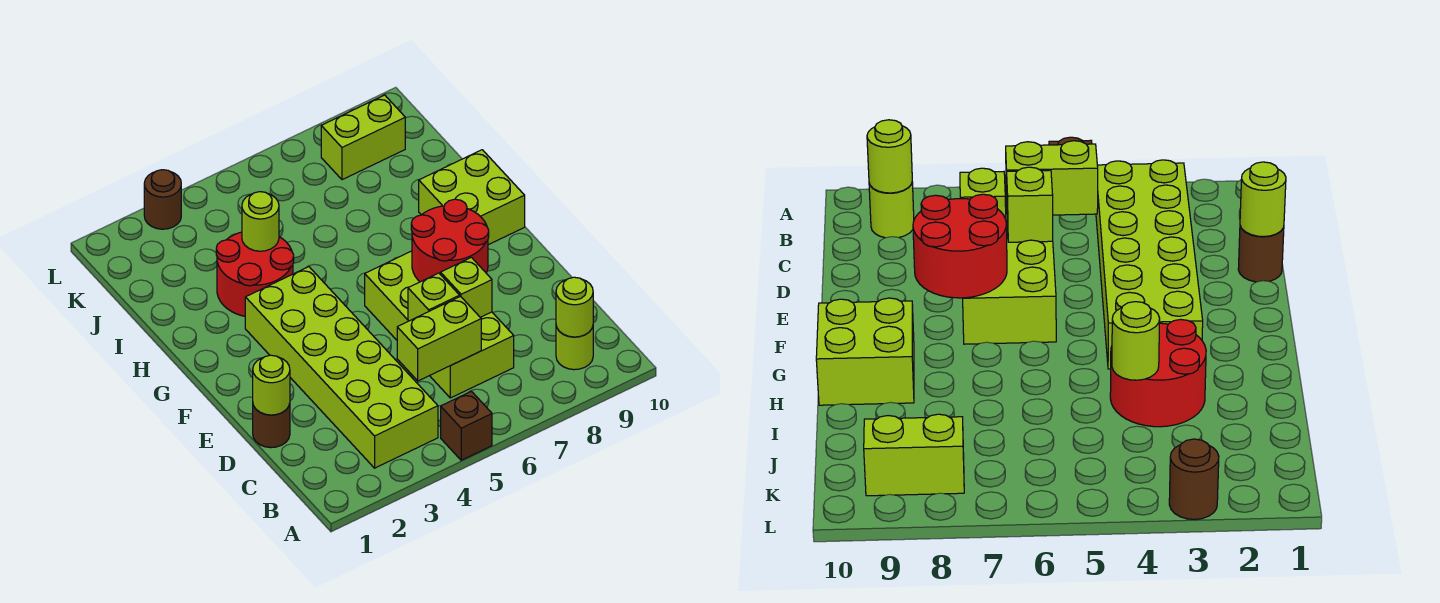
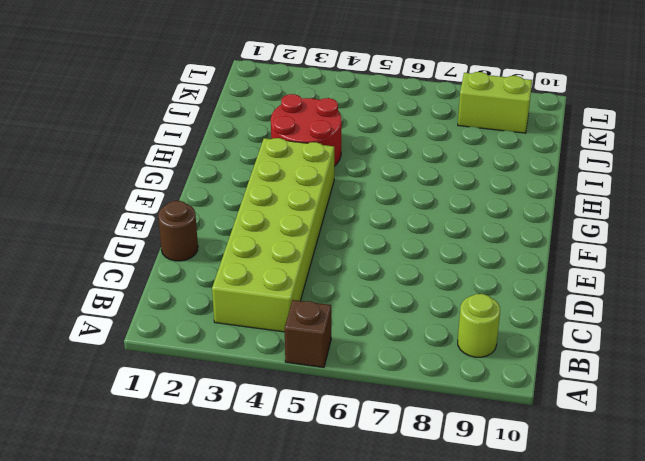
none -> lime brick C6:F7 level 1
none -> lime brick G9:H10 level 1
none -> brown round brick L3 level 1

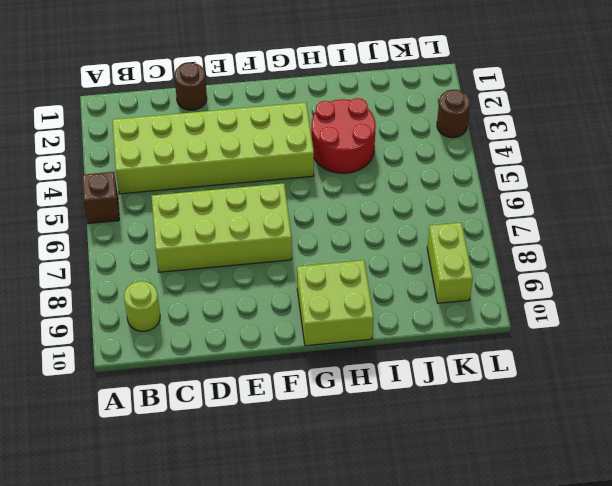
none -> lime round brick B9 level 2
none -> lime brick C5:C6 level 2
none -> lime round brick D1 level 2

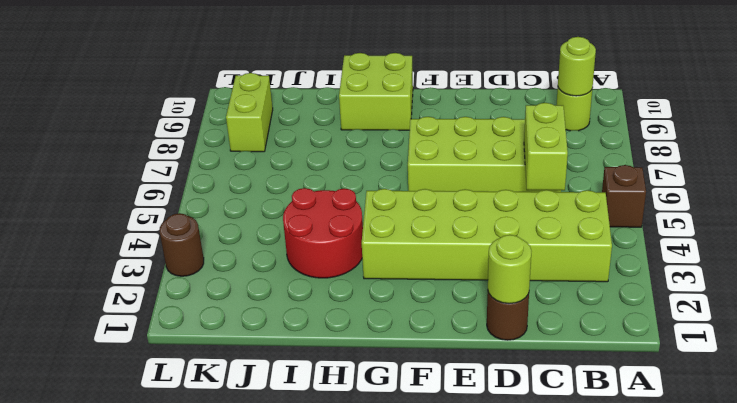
none -> lime brick D6 level 2
none -> lime brick D7 level 2
none -> red round brick E7:F8 level 2

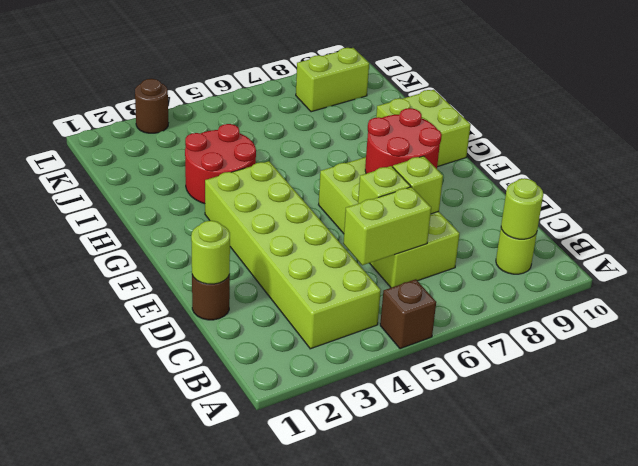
none -> lime round brick I4 level 2

